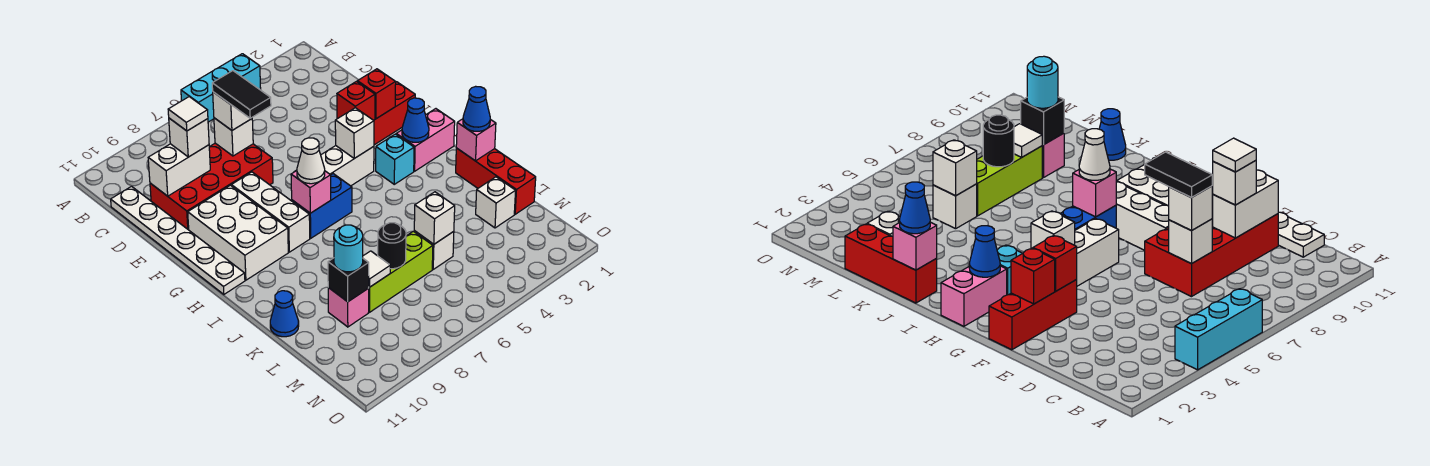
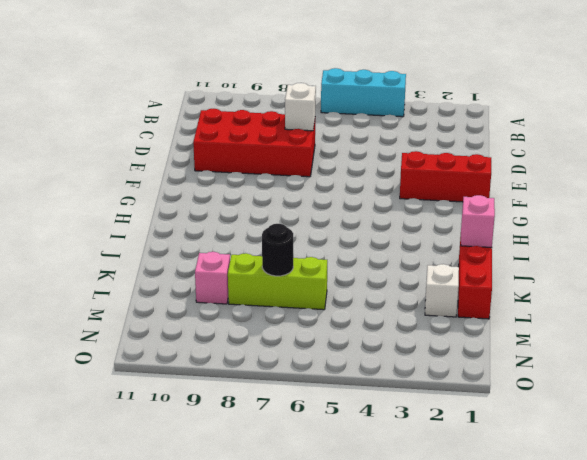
none -> white plate C11:H11 level 1
none -> white brick F8:H8 level 1
none -> white brick F9:H10 level 1
none -> white brick G4:G6 level 1

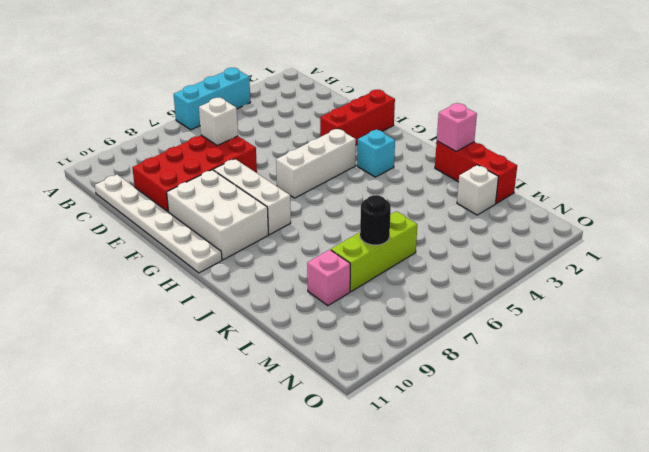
none -> pink brick H1:H2 level 1
none -> blue brick H6:H7 level 1
none -> blue cone K11 level 1
none -> white brick L5 level 1

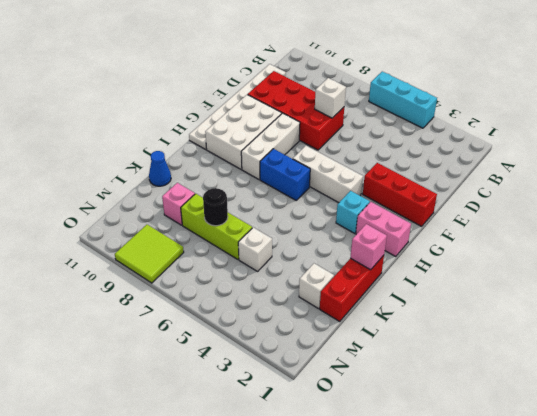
lime tile N8:O9 level 1 -> none
none -> white brick D9:D10 level 2
none -> red brick F2 level 2
none -> red brick F3 level 2
none -> white brick G4 level 2

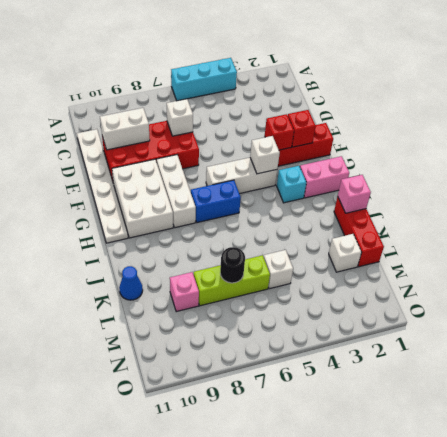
none -> blue cone H2 level 2
none -> pink brick H7 level 2
none -> white brick L5 level 2
none -> white tile L8 level 2

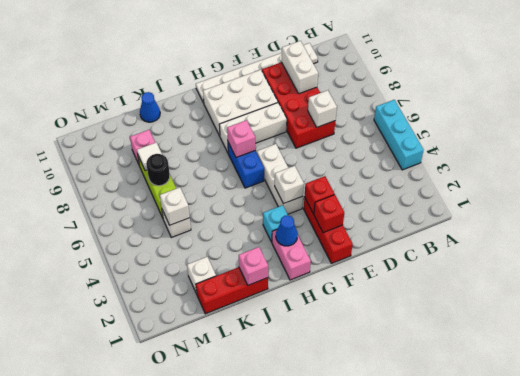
none -> black brick L9 level 2
none -> white brick D7 level 3
none -> white brick D9 level 3
none -> white cone H7 level 3

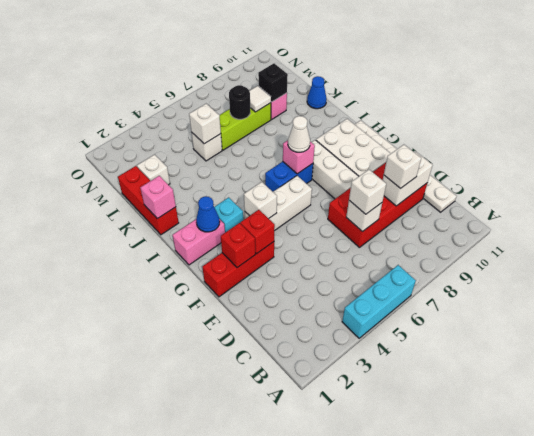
none -> blue cone J1 level 3
none -> cyan round brick L9 level 3
none -> black tile D7:E7 level 4
none -> white tile D9 level 4

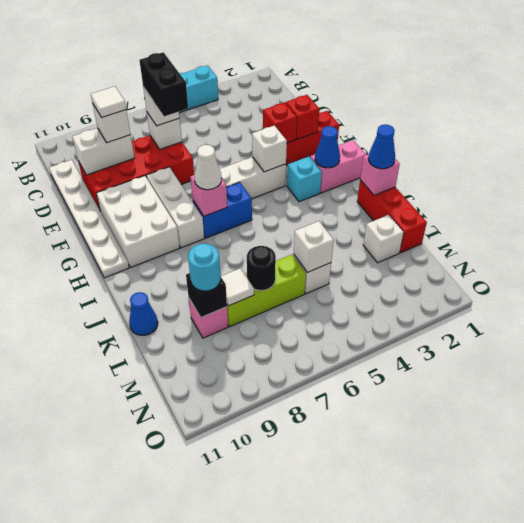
black brick D7:E7 level 4 -> black tile D7:E7 level 4

